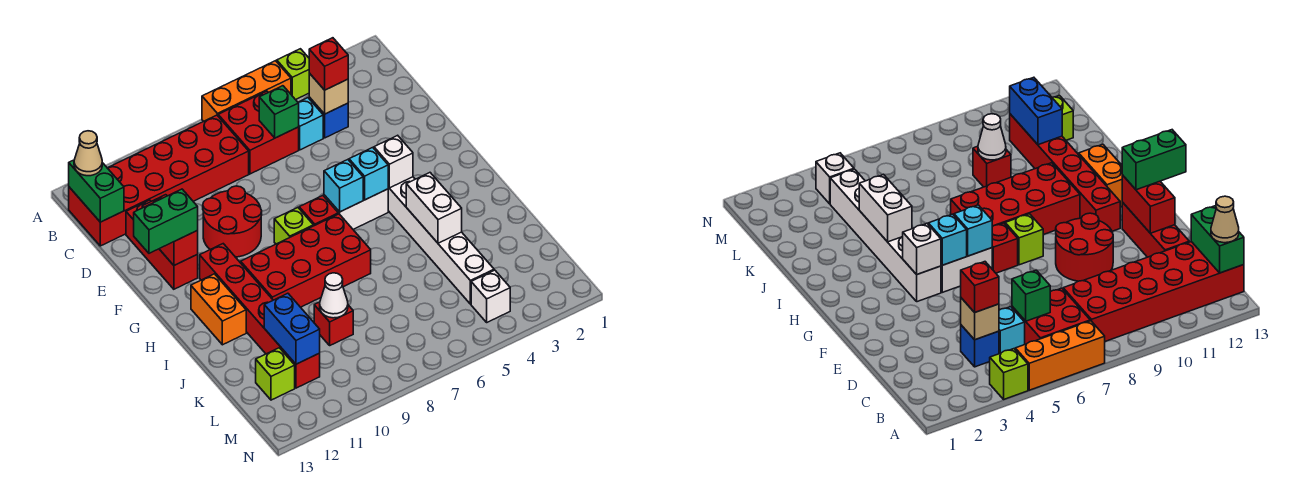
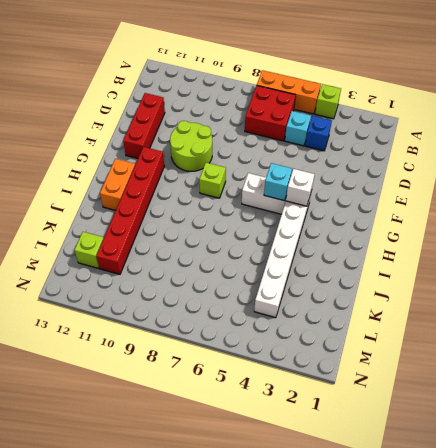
lime round brick E9:F10 level 1 -> red round brick E9:F10 level 1
none -> red brick B8:C13 level 1
none -> red brick G7 level 1
none -> red brick H7:I10 level 1
none -> red brick K9 level 1

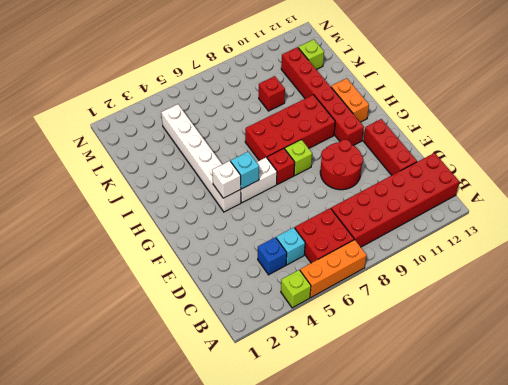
none -> white brick M4 level 1
none -> green brick B13:C13 level 2
none -> tan brick C4 level 2
none -> green brick C6 level 2

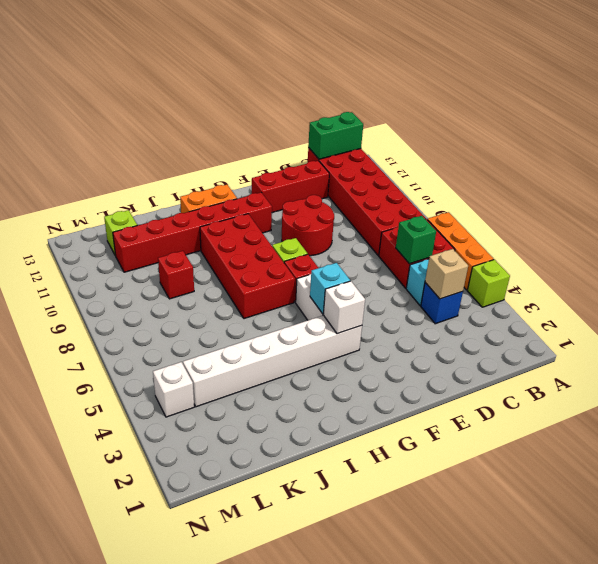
none -> red brick E12:F12 level 2
none -> cyan brick G6 level 2
none -> white brick I4:J4 level 2
none -> white cone K9 level 2

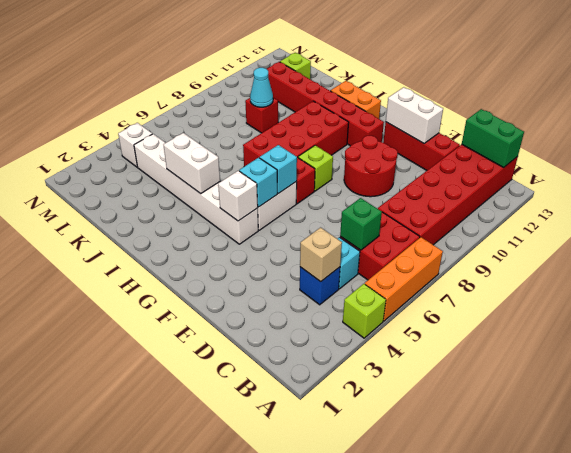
white brick E12:F12 level 2 -> red brick E12:F12 level 2
cyan cone K9 level 2 -> white cone K9 level 2
none -> blue brick K11:L11 level 2
none -> tan cone B13 level 3
none -> red brick C4 level 3
none -> green brick F12:F13 level 3

